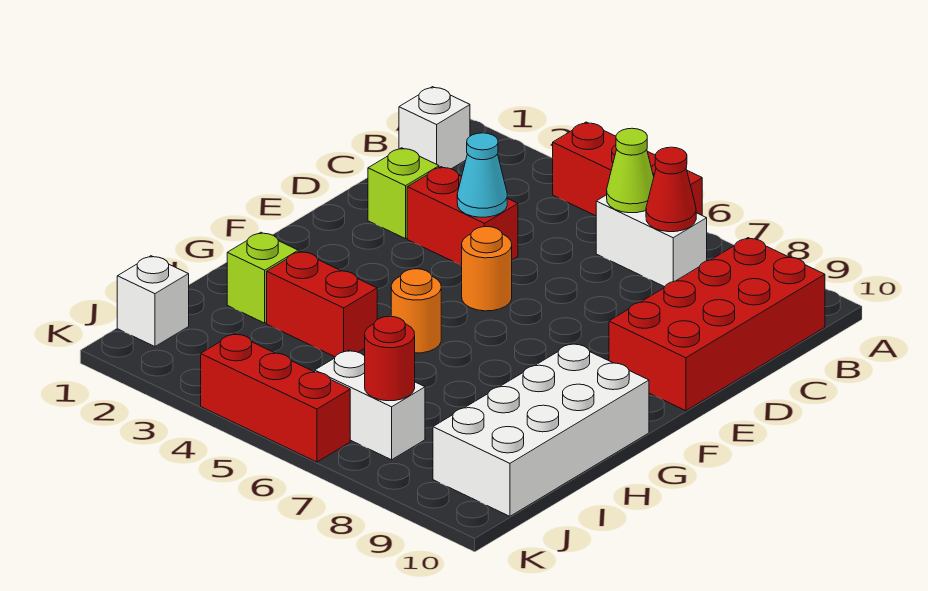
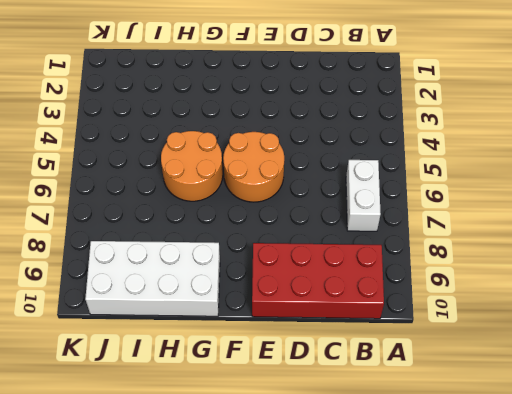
orange round brick E5:F6 level 1 -> orange round brick E5 level 1
orange round brick G5:H6 level 1 -> orange round brick G5 level 1
none -> red brick A4:A6 level 1
none -> white brick B1 level 1
none -> lime brick D2 level 1

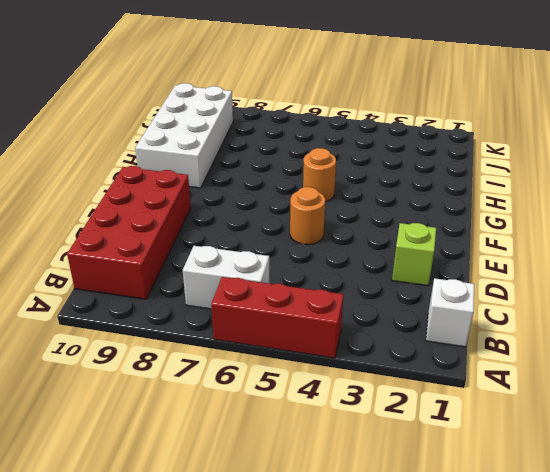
none -> red brick D3:D4 level 1
none -> lime brick H2 level 1
none -> red brick H3:H4 level 1

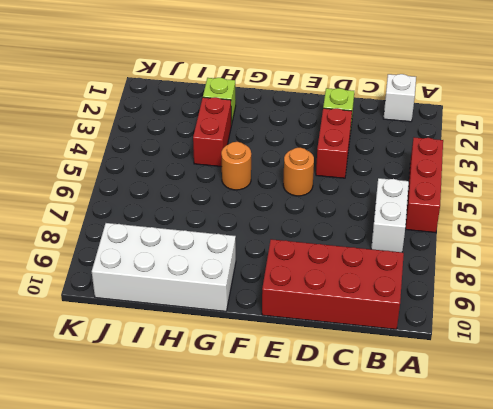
none -> white brick J1 level 1
none -> white brick J6:J7 level 1
none -> red brick K4:K6 level 1

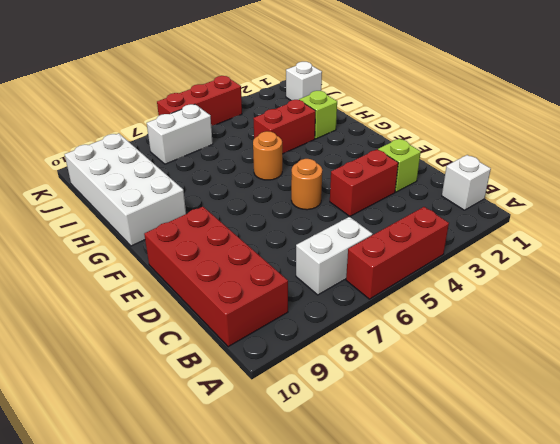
none -> lime cone B6 level 2
none -> red cone B7 level 2
none -> cyan cone D4 level 2

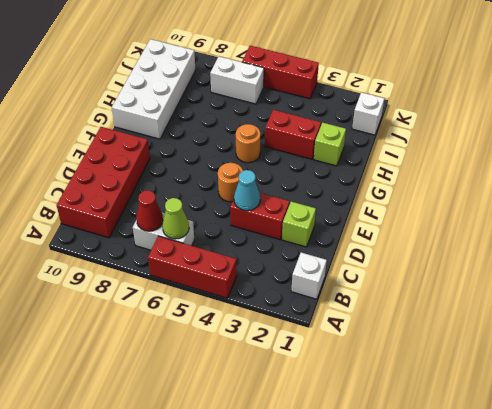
none -> red round brick J7 level 2

